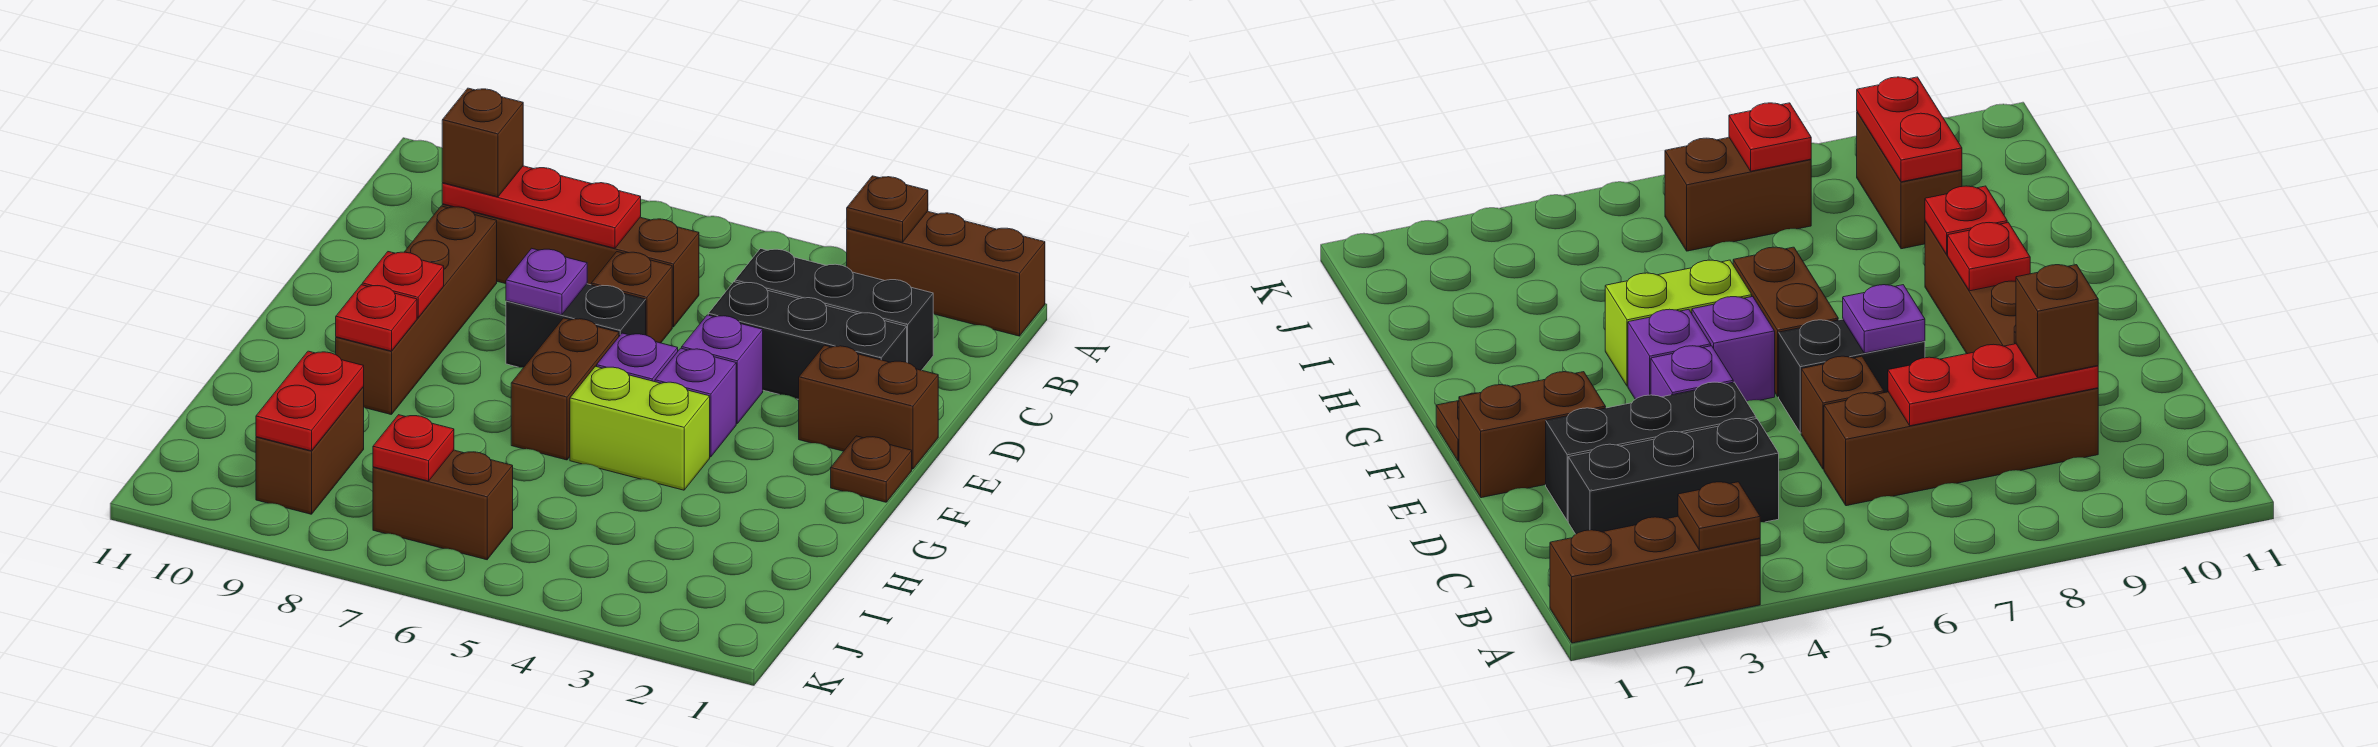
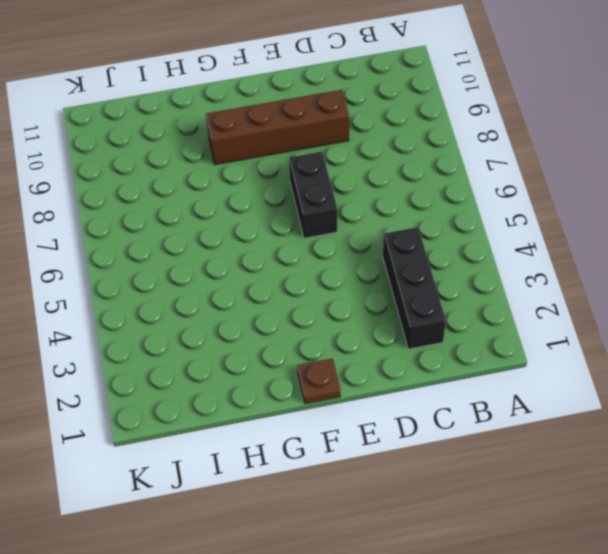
none -> brown brick A1:A3 level 1
none -> brown brick C6:C9 level 1
none -> black brick D2:D4 level 1

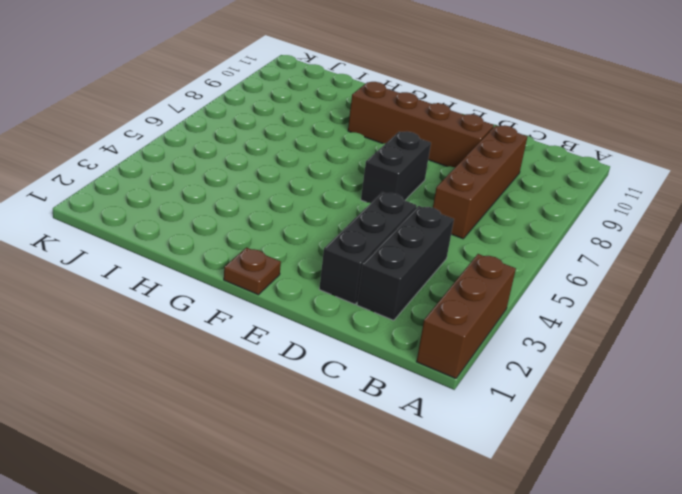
none -> brown brick D6 level 1
none -> brown brick E1:E2 level 1
none -> purple brick E4 level 1

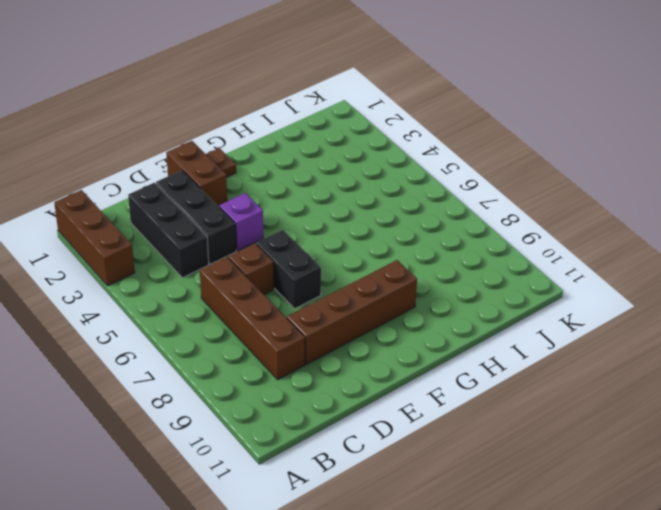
none -> purple brick F4 level 1
none -> purple brick F5 level 1
none -> brown brick F6:G6 level 1

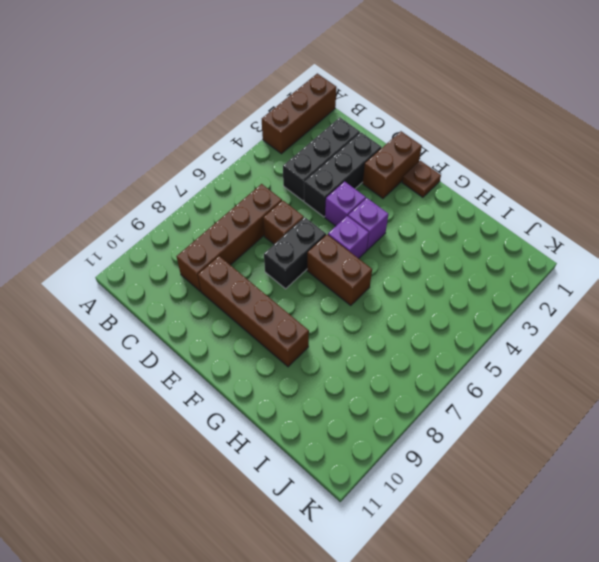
none -> lime brick G4:G5 level 1
none -> brown brick I9:J9 level 1
none -> brown brick J6:J7 level 1

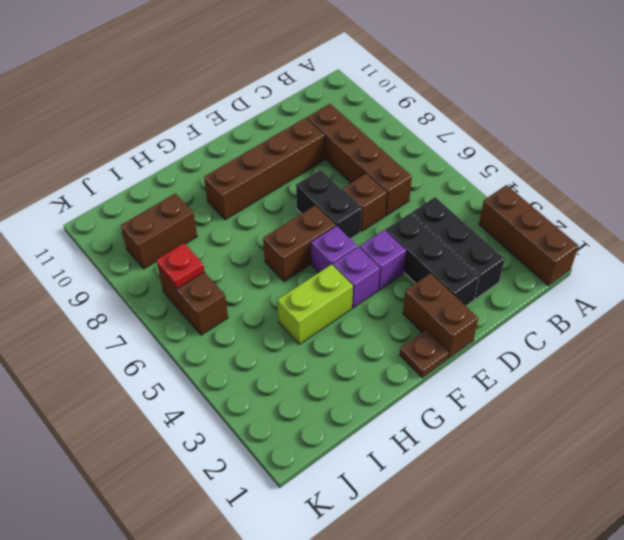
lime brick G4:H4 level 1 -> lime brick G4:G5 level 1
none -> brown plate A3 level 2
none -> red plate C7:C9 level 2
none -> purple plate E7 level 2

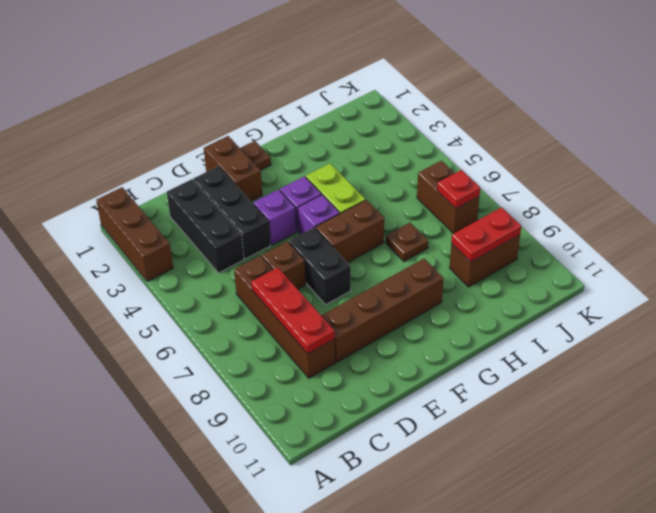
brown plate H7 level 1 -> brown plate A3 level 2
none -> purple plate E7 level 2
none -> red plate F9 level 2
none -> red plate G9 level 2

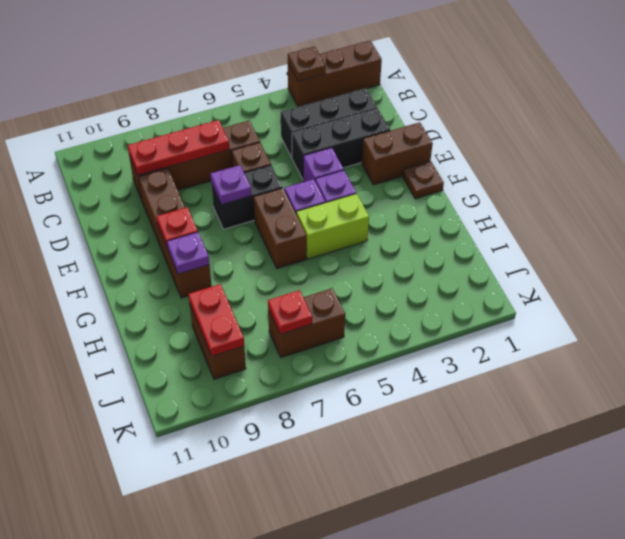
purple plate G9 level 2 -> red plate G9 level 2
none -> brown brick C9 level 3

